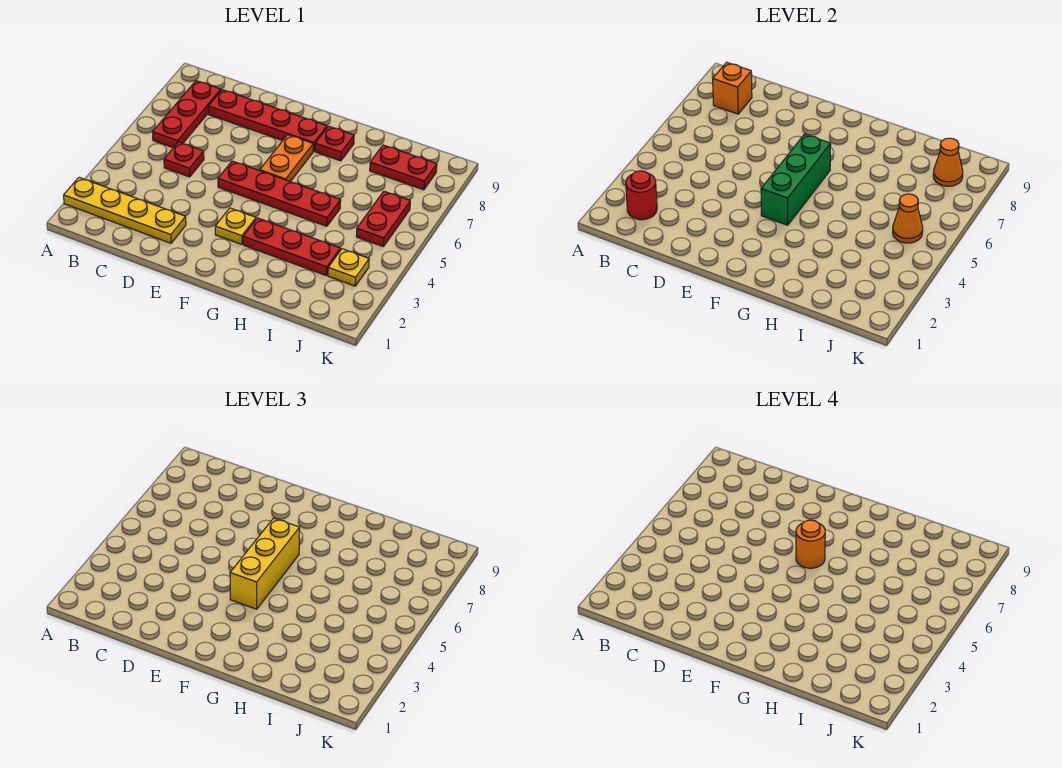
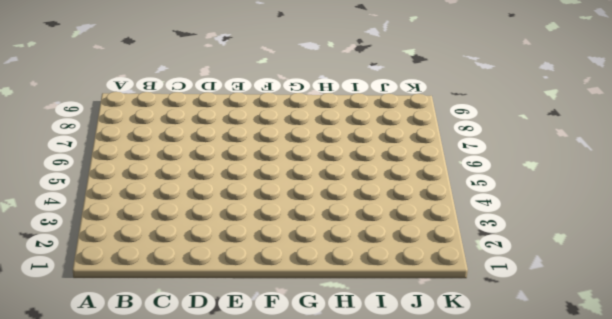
none -> yellow plate A2:D2 level 1
none -> red plate B6:B8 level 1
none -> red plate C5 level 1

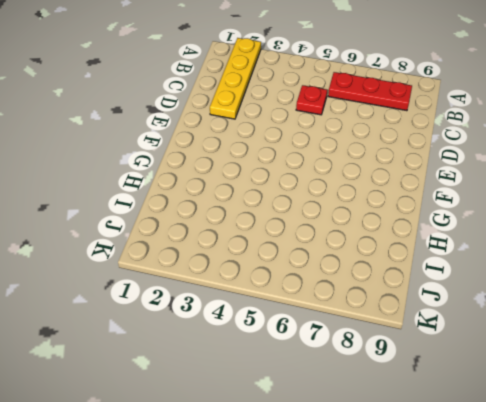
none -> red plate C8:F8 level 1
none -> red plate E5:H5 level 1
none -> yellow plate F3 level 1

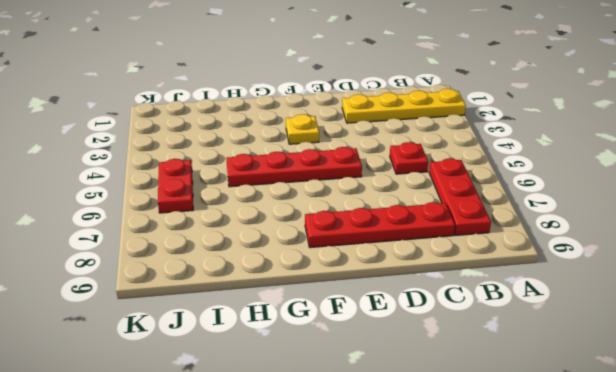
none -> orange plate F6:F7 level 1
none -> red plate G3:I3 level 1
none -> red plate G8 level 1

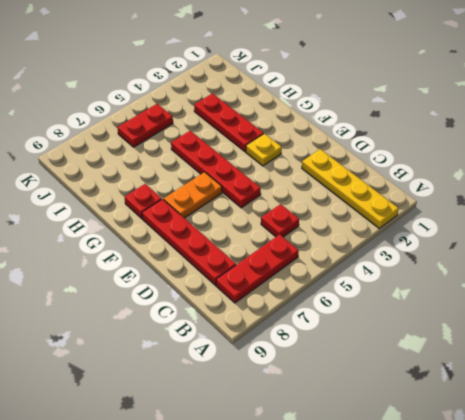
none -> red plate I8:J8 level 1
none -> yellow plate J3 level 1
none -> red round brick B2 level 2

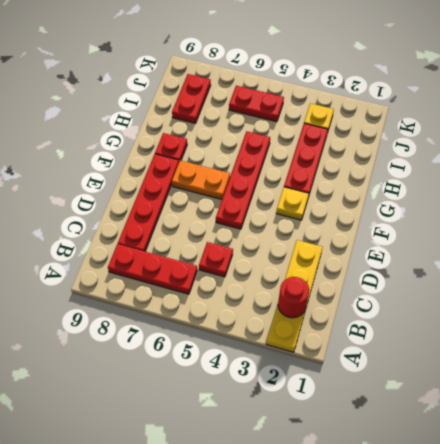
none -> orange brick B8 level 2
none -> green brick F4:F6 level 2
none -> orange cone J5 level 2

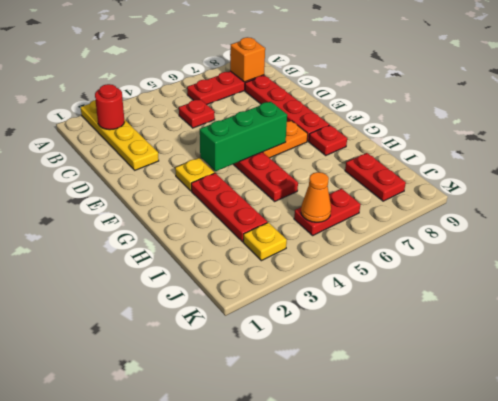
none -> orange cone J8 level 2
none -> yellow brick F4:F6 level 3
none -> orange round brick F6 level 4

